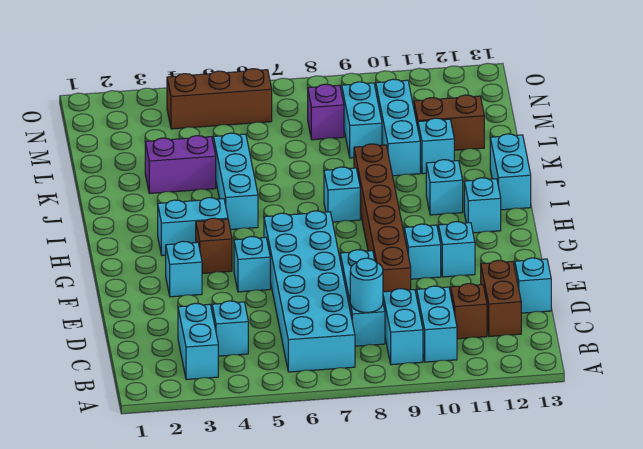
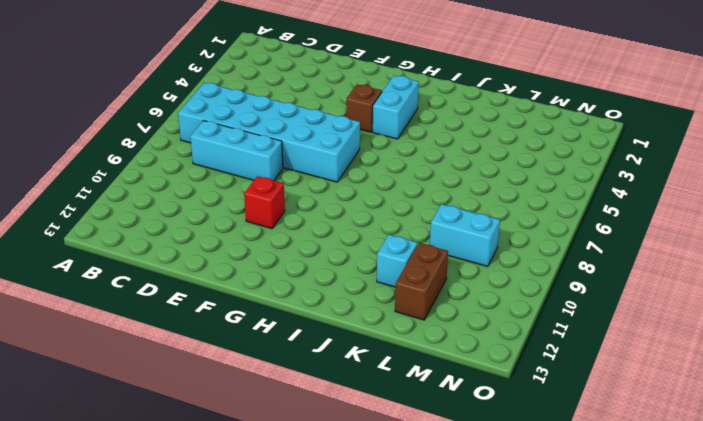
red brick F10 level 1 -> cyan brick F10 level 1
none -> cyan brick B3:C3 level 1
none -> cyan brick B9:C9 level 1
none -> cyan brick B10:C10 level 1

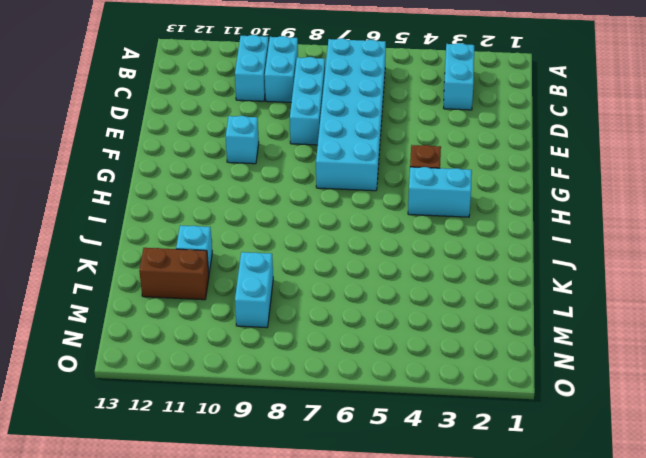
none -> cyan brick C4 level 1
none -> brown brick C11 level 1
none -> brown brick C12:D12 level 1

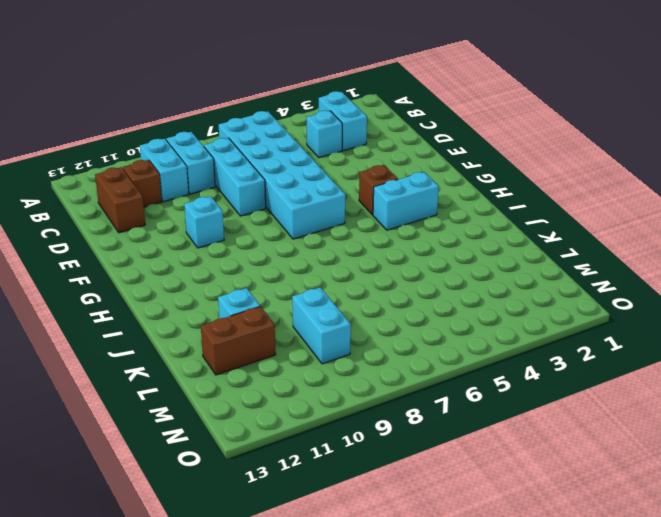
none -> cyan brick D13 level 1
none -> brown brick E9:J9 level 1
none -> cyan brick F3 level 1

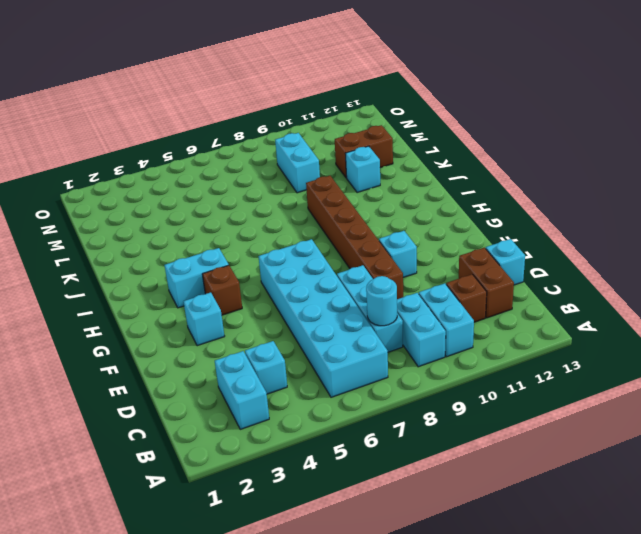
none -> cyan brick F5 level 1
none -> cyan brick F11 level 1
none -> cyan brick H12 level 1

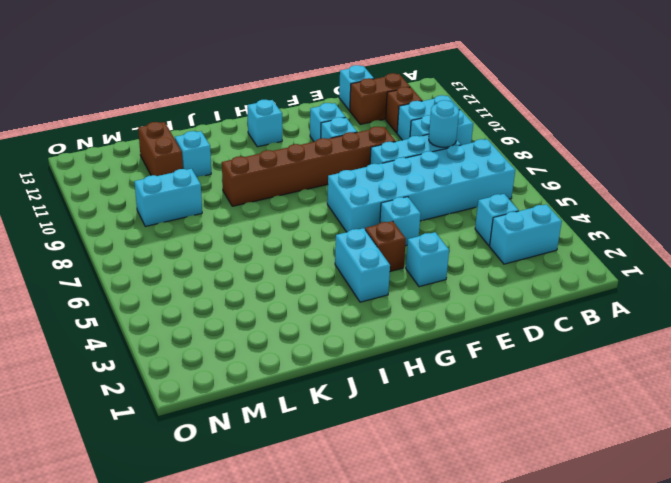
none -> cyan brick I5:K5 level 1
none -> cyan brick I8 level 1
none -> cyan brick I11 level 1

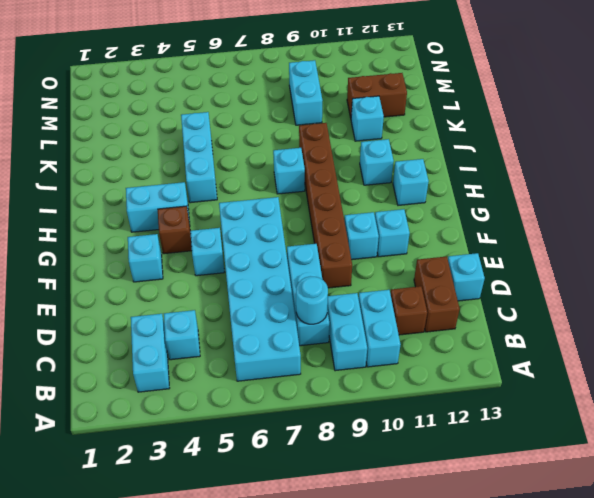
none -> cyan brick I13:J13 level 1
none -> purple brick K3:K4 level 1
none -> cyan brick K10:M10 level 1

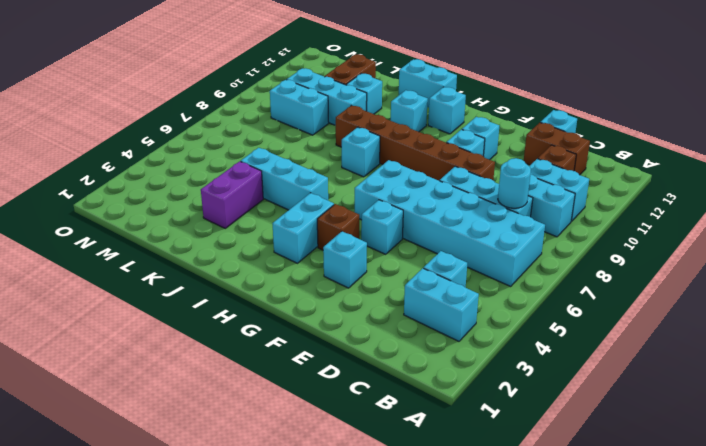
none -> purple brick M8 level 1
none -> brown brick N4:N6 level 1

